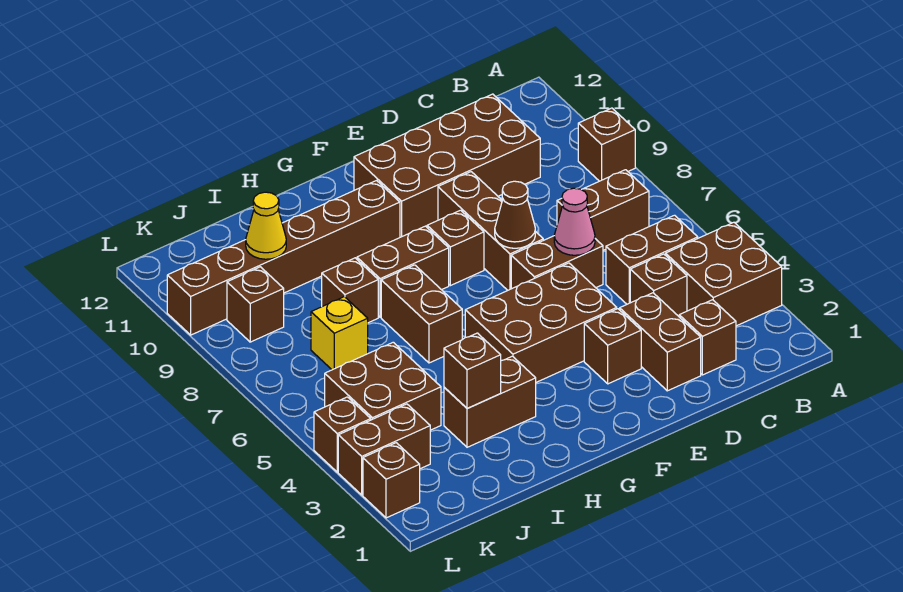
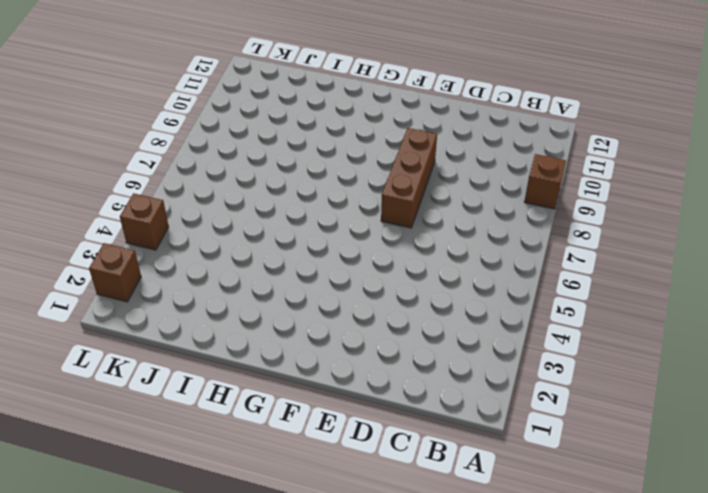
none -> brown brick A3:B4 level 1
none -> brown brick B5:C5 level 1
none -> brown brick B7:C7 level 1

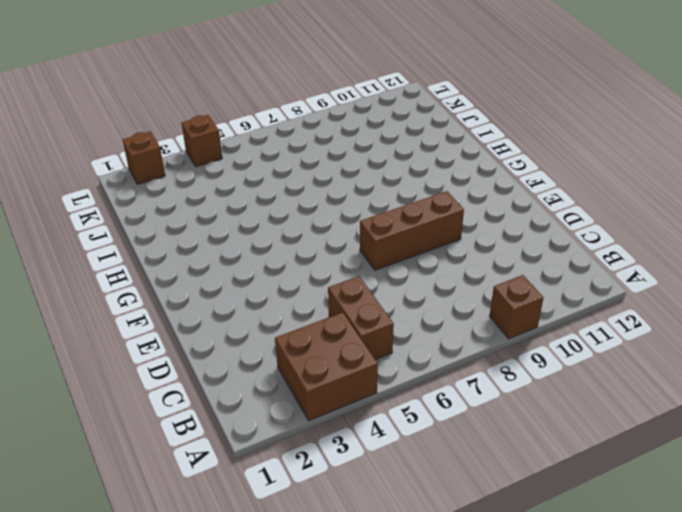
none -> brown brick B7:C7 level 1
none -> brown brick C2 level 1
none -> brown brick C4 level 1

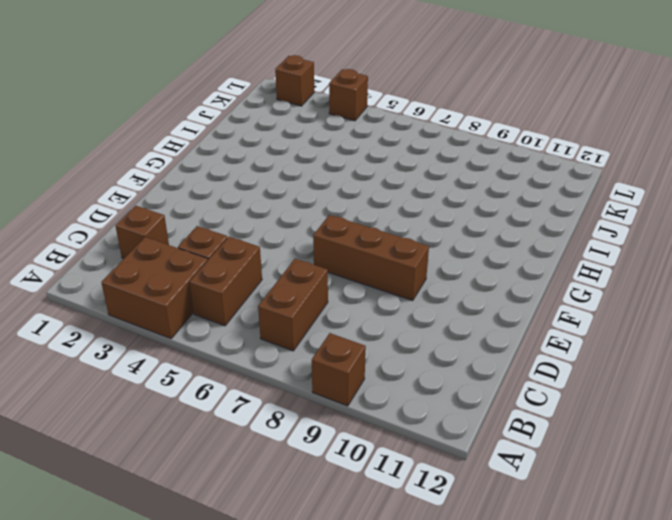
none -> brown brick C10:F11 level 1
none -> brown brick D2:D3 level 1
none -> brown brick D6:E6 level 1

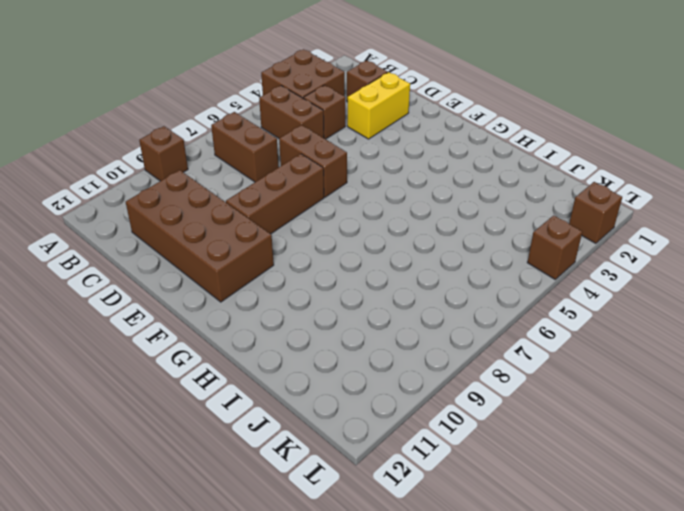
yellow brick D2:D3 level 1 -> brown brick D2:D3 level 1
none -> brown brick E3 level 1
none -> brown brick E4:G5 level 1
none -> brown brick F8 level 1

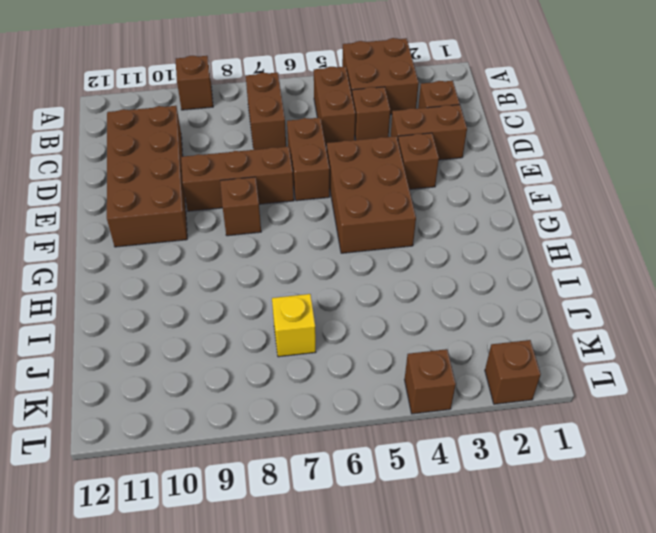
none -> brown brick G8:H8 level 1
none -> brown brick G10:L10 level 1
none -> brown brick H3:I3 level 1

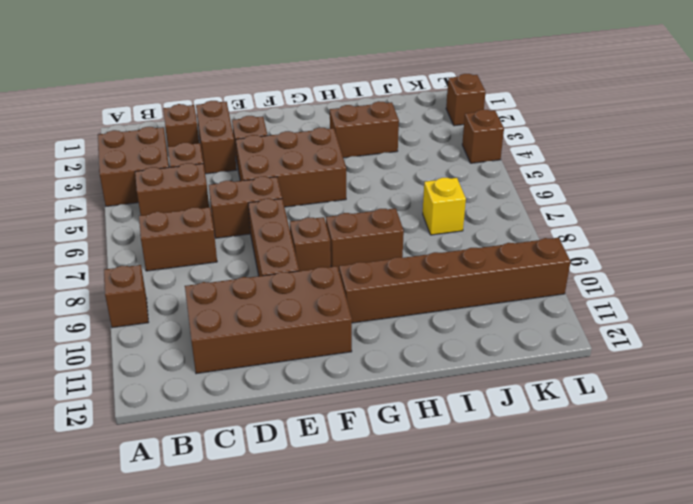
none -> brown brick H6:H7 level 1
none -> brown brick I8 level 1
none -> brown brick J4:K5 level 1

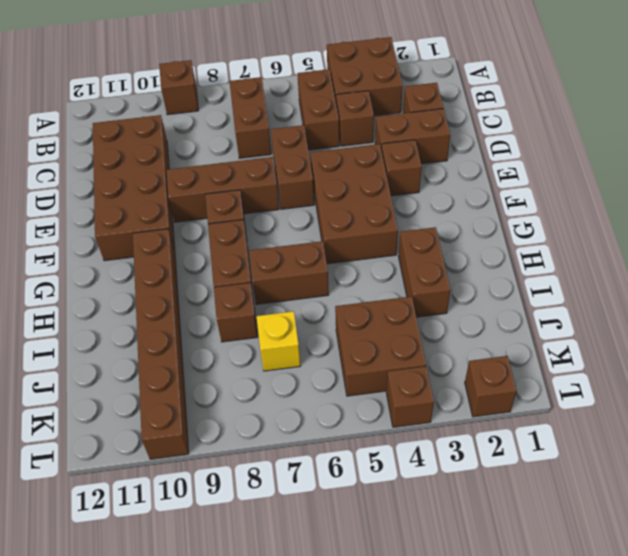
none -> brown brick K3:L3 level 1
none -> brown brick K9 level 1
none -> pink cone D6 level 2

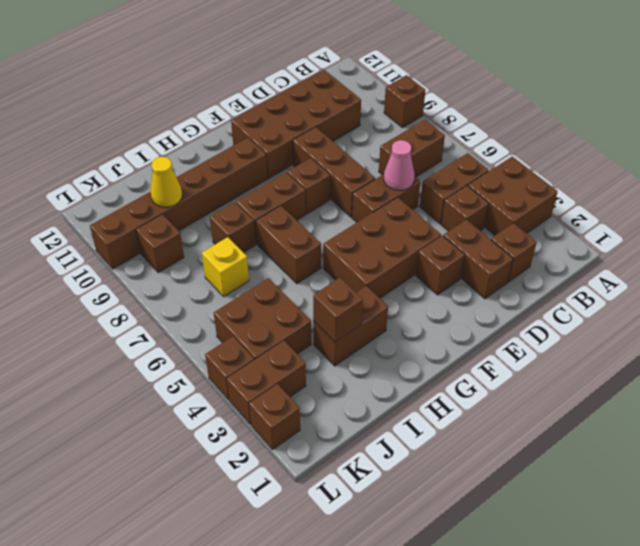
none -> brown cone E7 level 2

